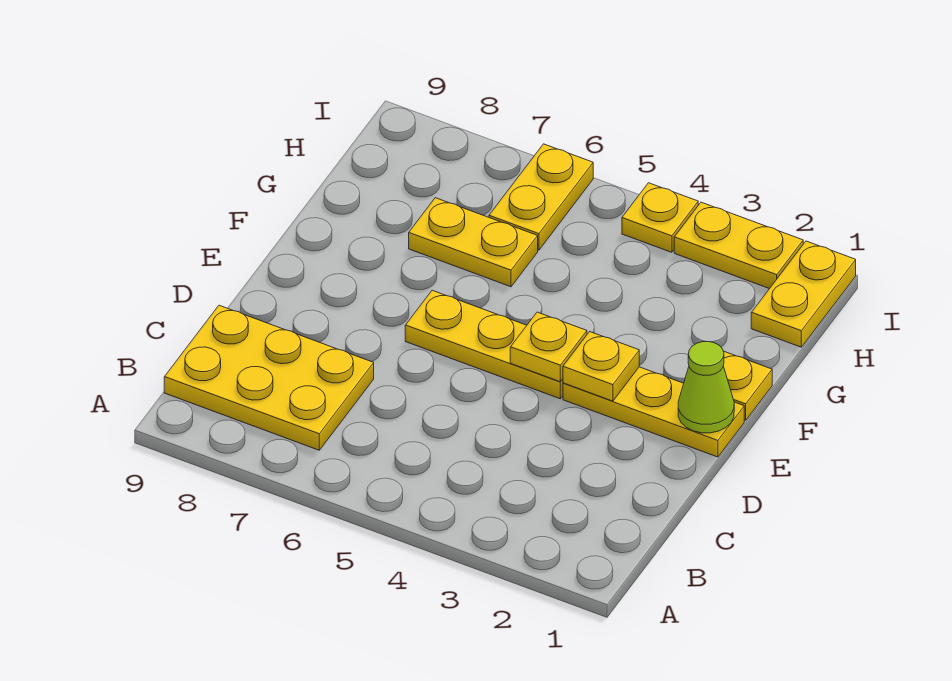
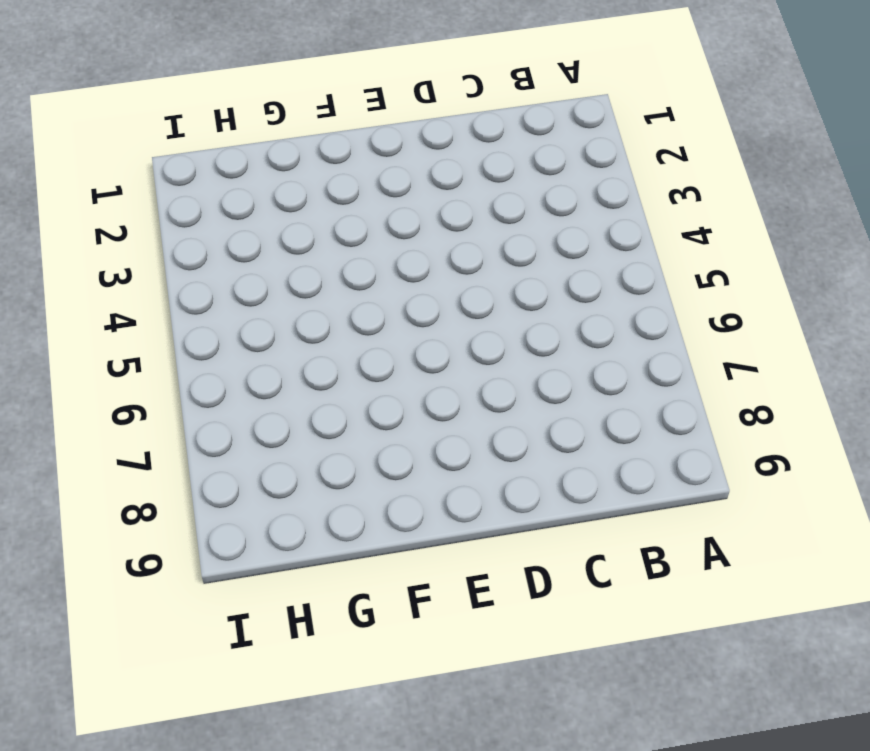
none -> yellow plate B7:C9 level 1
none -> yellow plate E1:E3 level 1
none -> yellow plate E4:E6 level 1

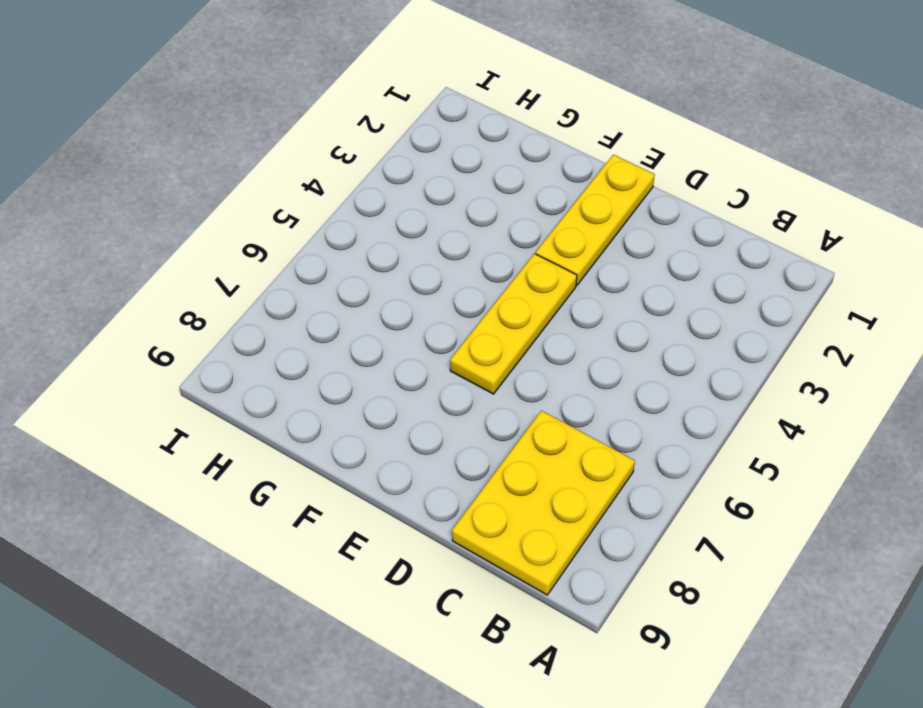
none -> yellow plate F1 level 1
none -> yellow plate G6:G7 level 1
none -> yellow plate H1:I1 level 1

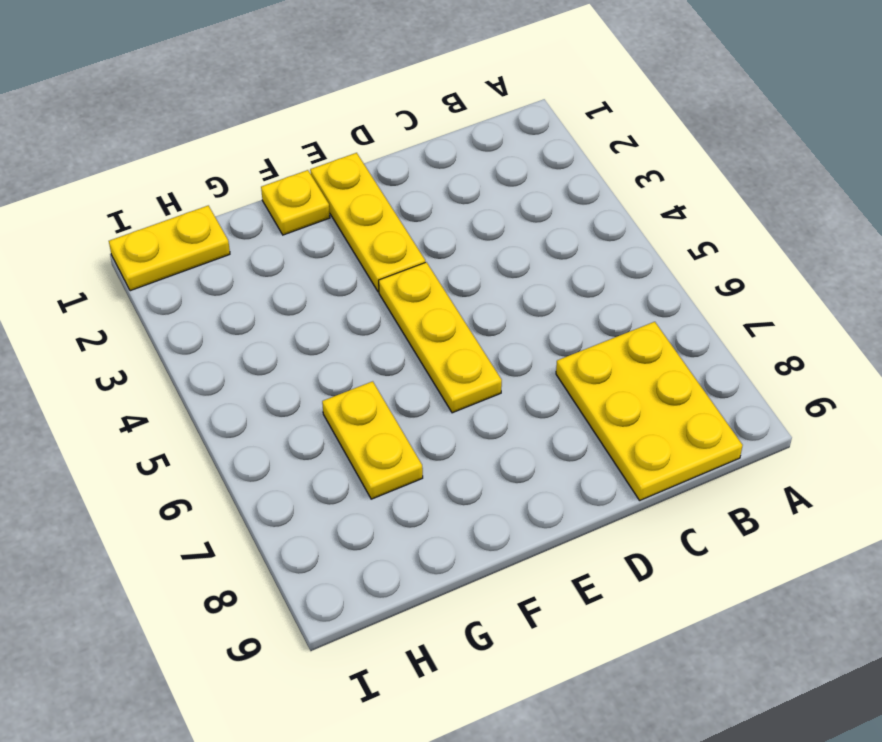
none -> yellow plate H6:I6 level 1
none -> yellow plate I2:I3 level 1
none -> yellow plate I4 level 1

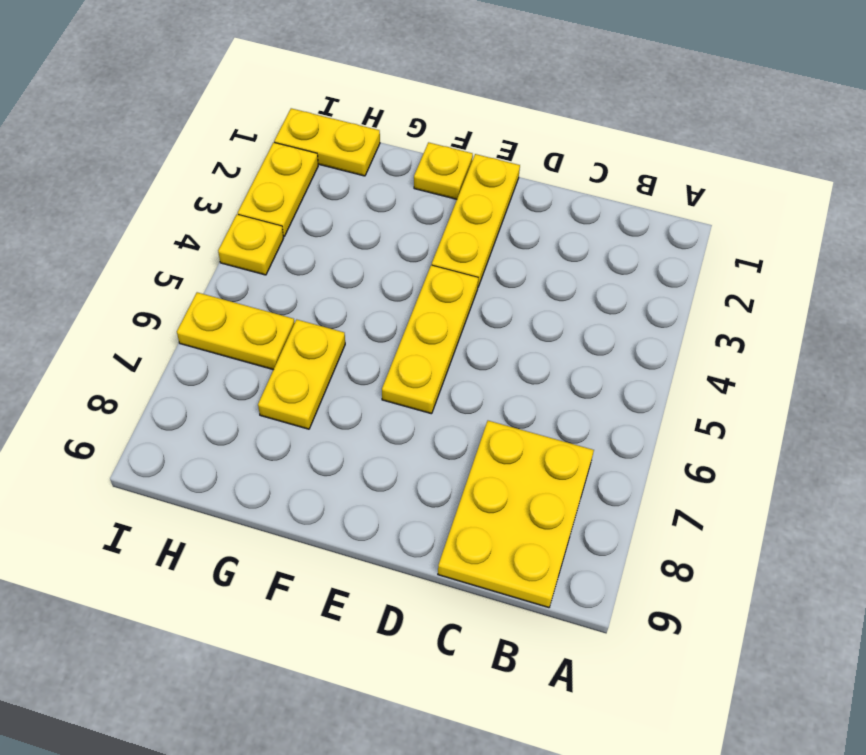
none -> lime cone E1 level 2
none -> yellow plate E3 level 2
none -> yellow plate E4 level 2

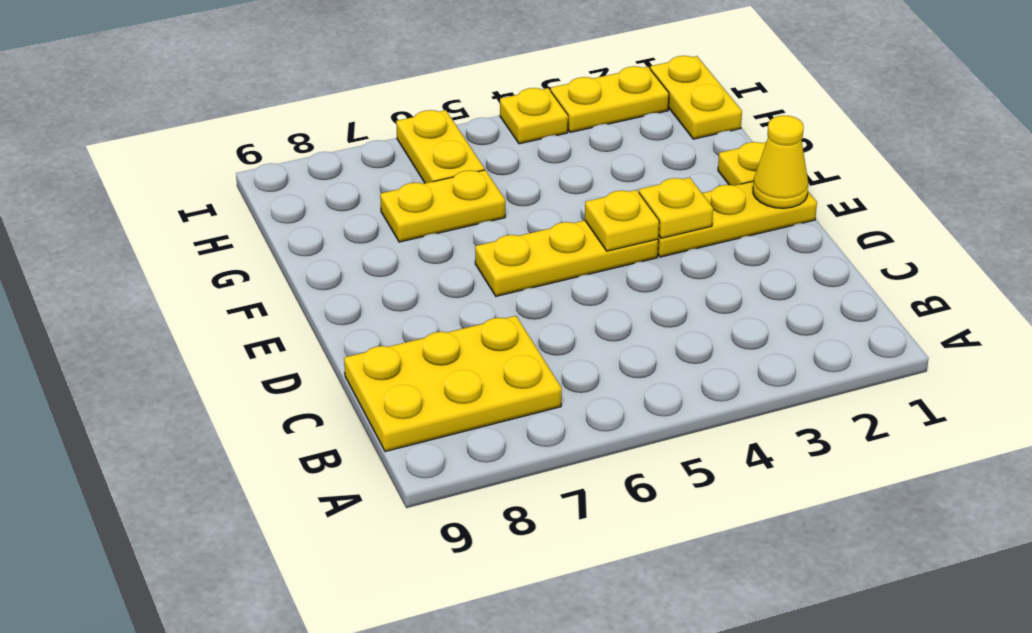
yellow cone E1 level 2 -> lime cone E1 level 2

